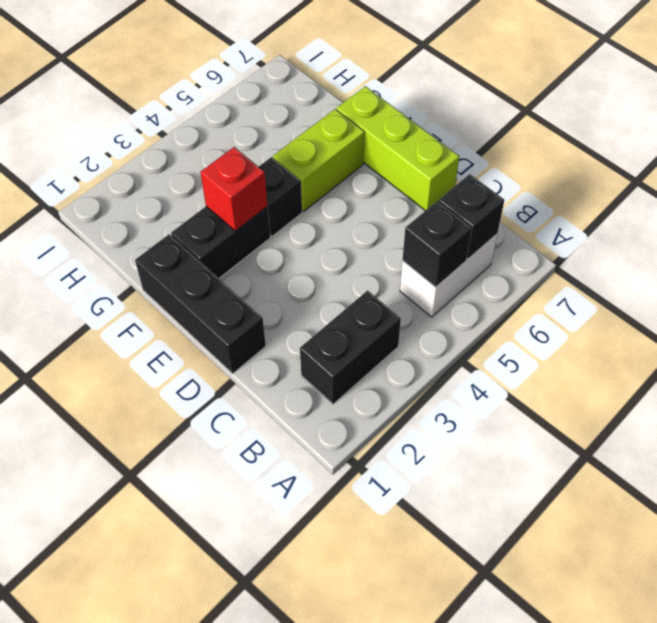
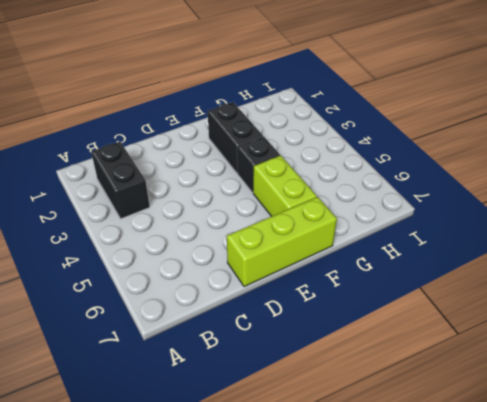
none -> white brick B5:B6 level 1
none -> black brick D1:F1 level 1

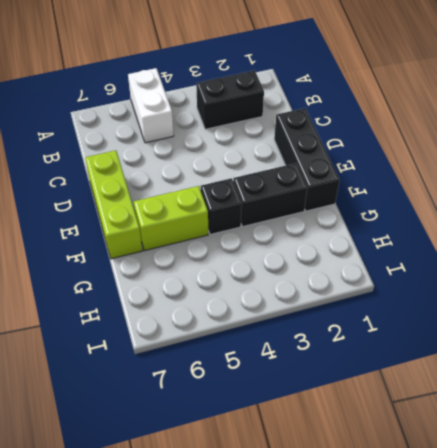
white brick A5:B5 level 1 -> white brick B5:B6 level 1
none -> black brick B5 level 2
none -> black brick B6 level 2

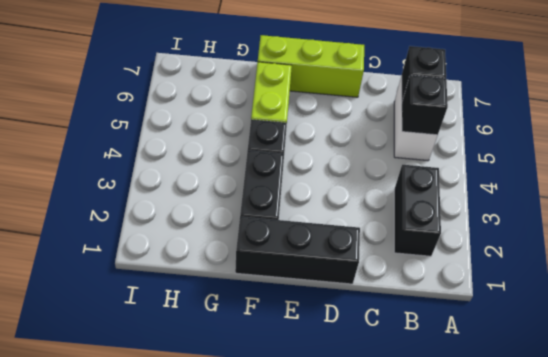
none -> red brick F3 level 2

